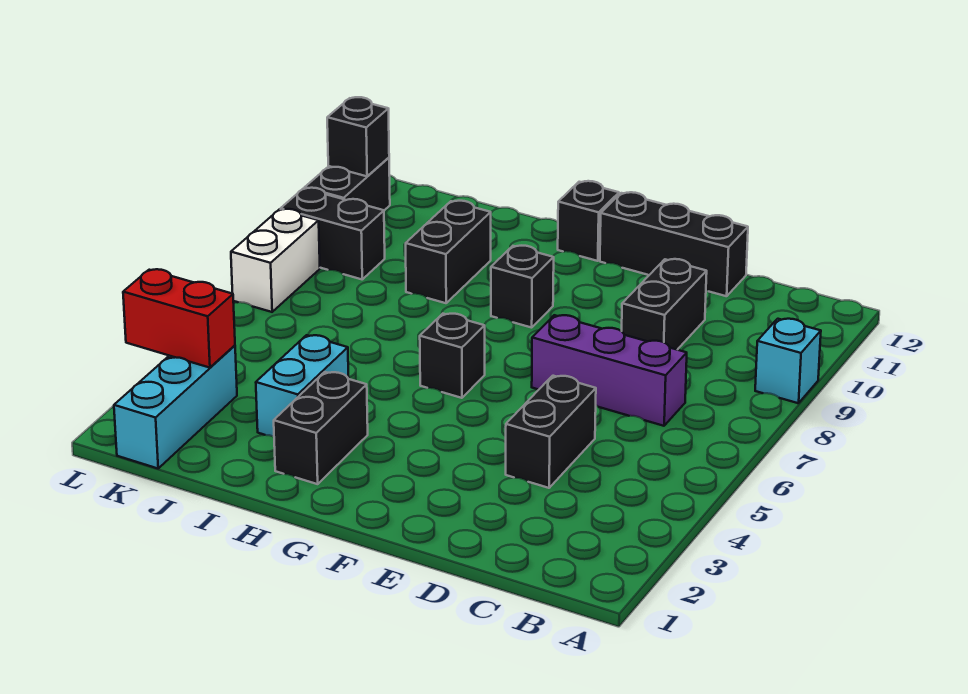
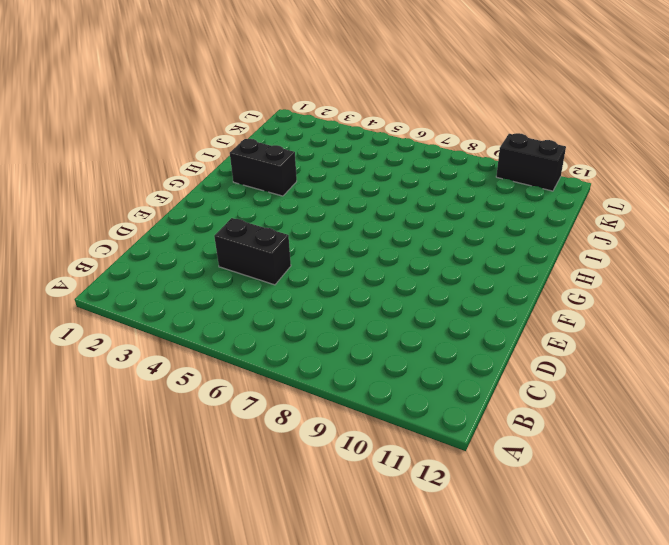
none -> cyan brick A9 level 1
none -> purple brick C7:E7 level 1
none -> black brick D9:D10 level 1

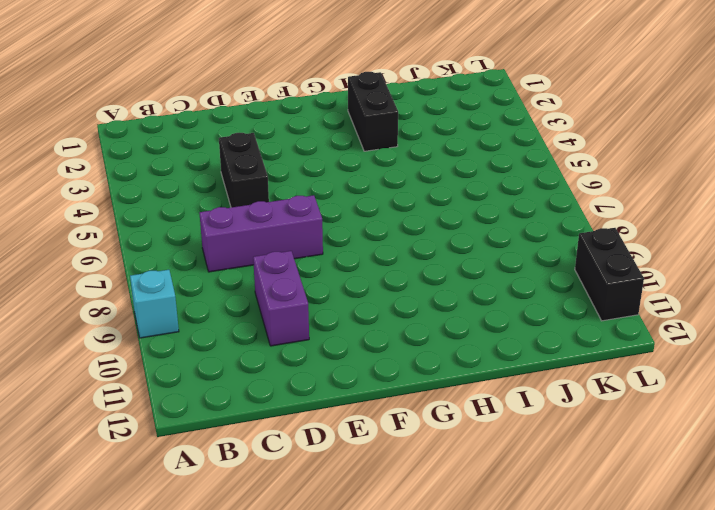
purple brick D9:D10 level 1 -> black brick D9:D10 level 1
none -> black brick D12:F12 level 1
none -> black brick G6 level 1
none -> black brick G9 level 1

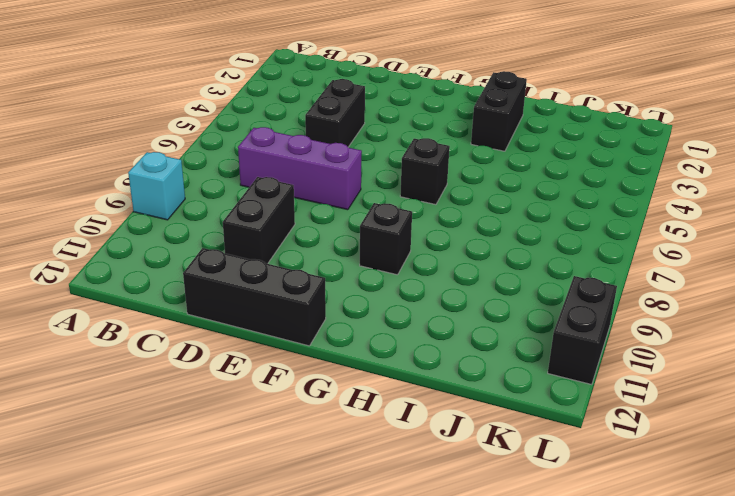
none -> black brick G12 level 1
none -> cyan brick I3:I4 level 1
none -> black brick I9:I10 level 1

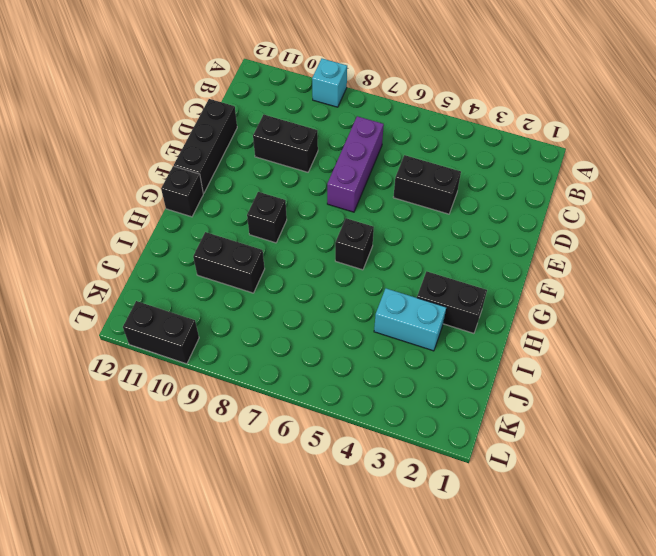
none -> cyan brick K1:K3 level 1
none -> black brick K9:L9 level 1
none -> white brick L7:L8 level 1

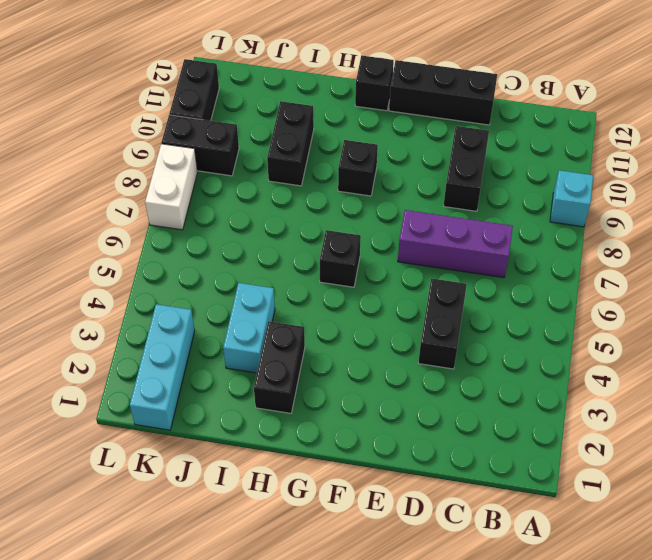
none -> red brick K3:L3 level 2
none -> black brick L11 level 2

